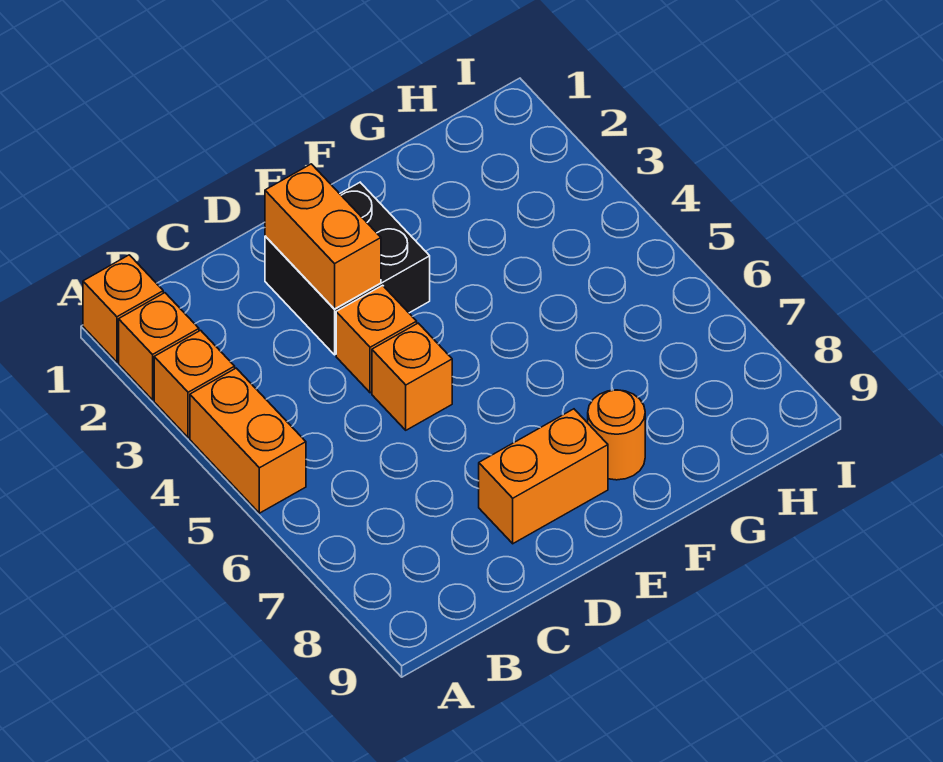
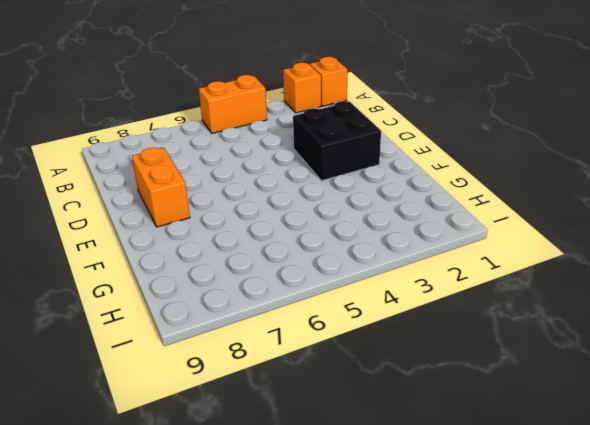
none -> orange brick A3 level 1
none -> orange brick D4 level 1

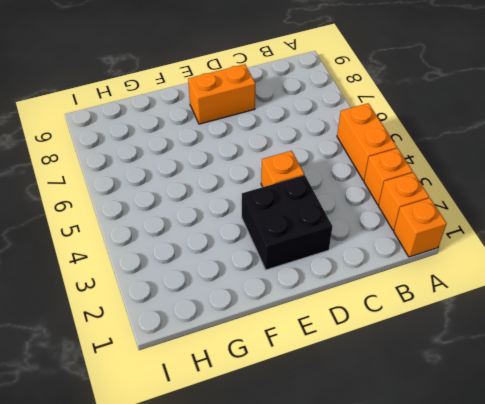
none -> orange brick D5 level 1
none -> orange round brick F8 level 1

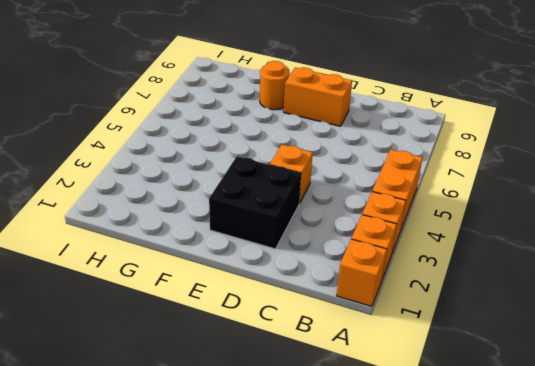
none -> orange brick D5 level 1
none -> orange brick D2:D3 level 2

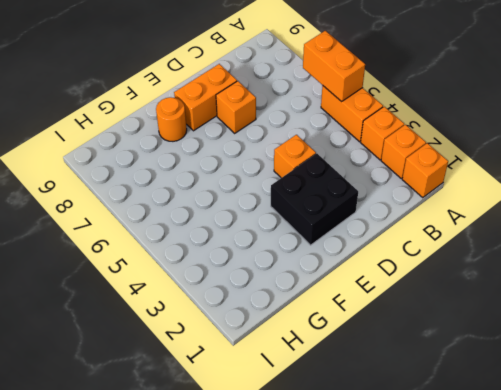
orange brick A5:A6 level 2 -> orange brick D2:D3 level 2
orange brick D7 level 1 -> orange brick D5 level 1

